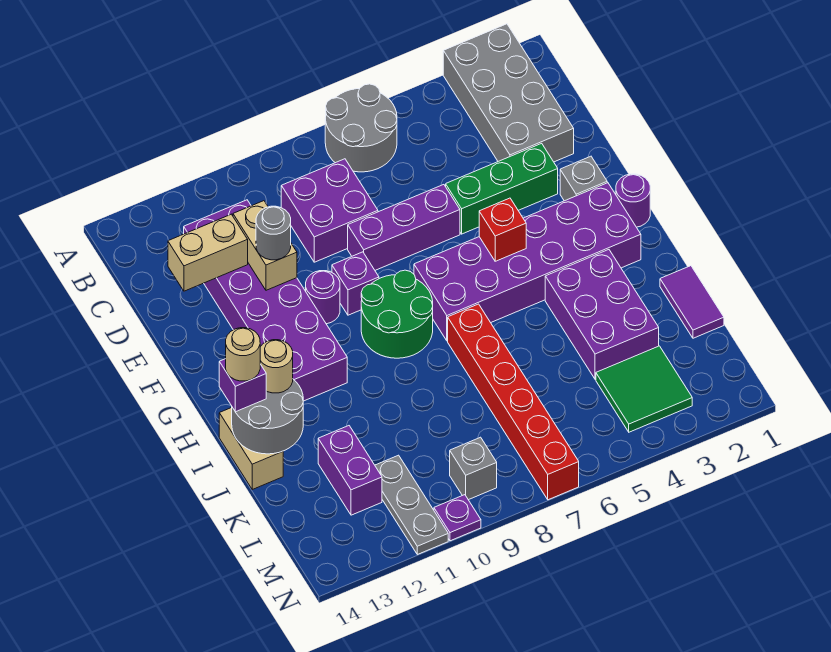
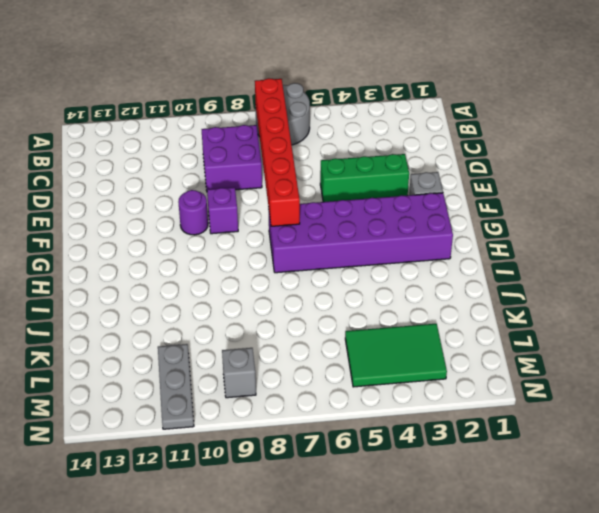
red brick B7:G7 level 2 -> red brick I7:N7 level 1
green tile L3:M5 level 1 -> green tile L3:M4 level 1
none -> grey brick A2:D3 level 1
none -> purple brick C11:H12 level 1
none -> purple brick E6:E8 level 1

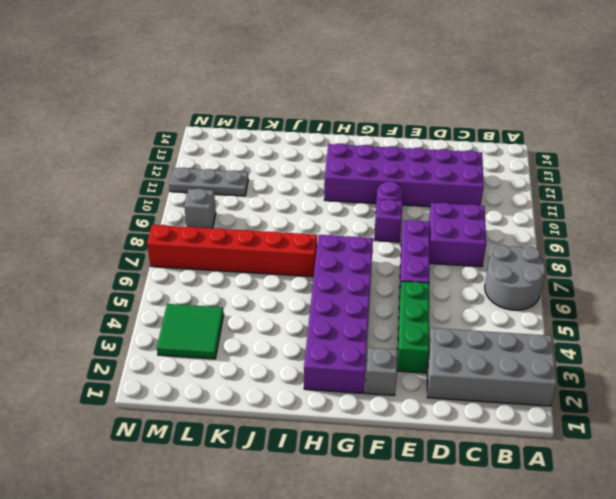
none -> purple round brick G1 level 1
none -> green round brick G8:H9 level 1
none -> purple brick I3:K4 level 1

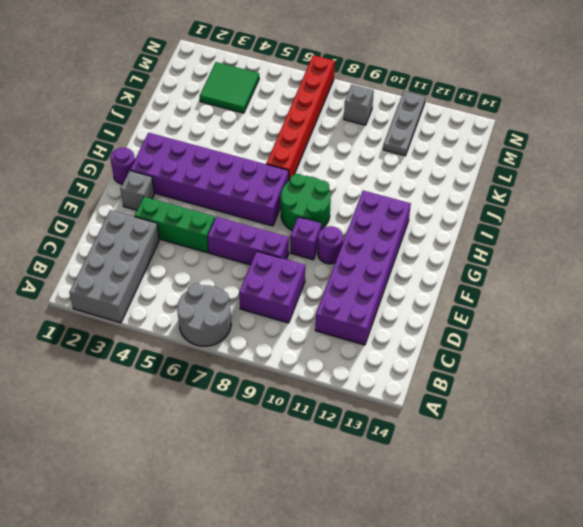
none -> purple brick I3:K4 level 1
none -> tan brick I14:J14 level 1
none -> purple tile J1:K1 level 1

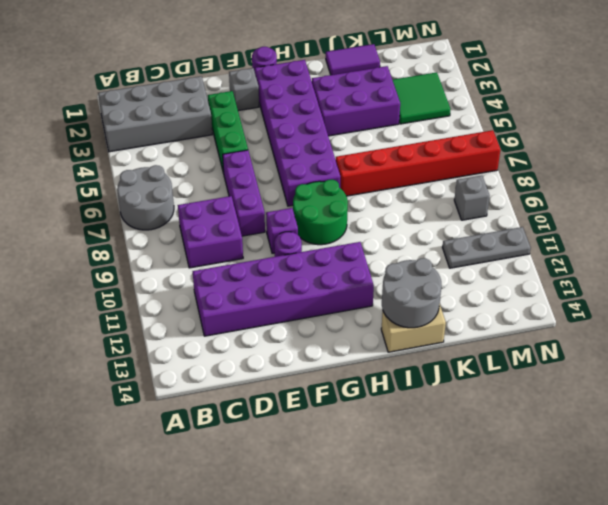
none -> purple brick K12:L12 level 1
none -> purple plate N10 level 1
none -> tan brick D11:E11 level 2

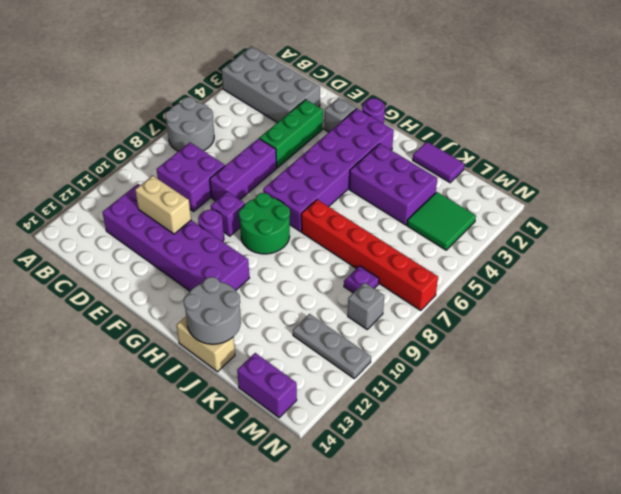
purple plate L8 level 1 -> purple plate N10 level 1
purple brick L14:M14 level 1 -> purple brick K12:L12 level 1
none -> tan brick D12:D13 level 2
none -> red brick G5 level 2
none -> grey round brick E11 level 3

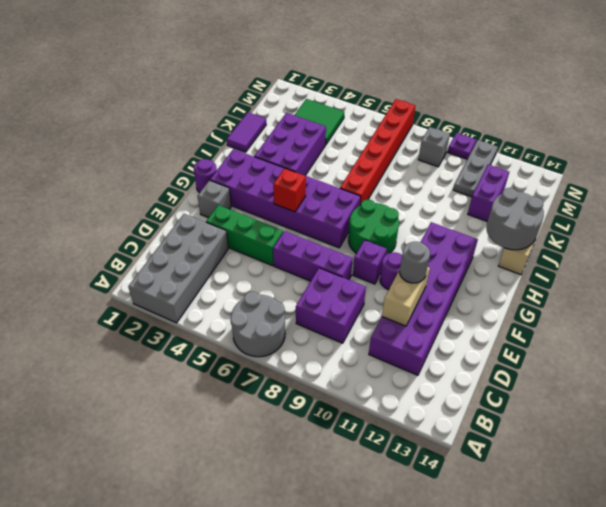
none -> tan brick D12:D13 level 2
none -> tan round brick I13 level 3
none -> purple brick I14 level 3

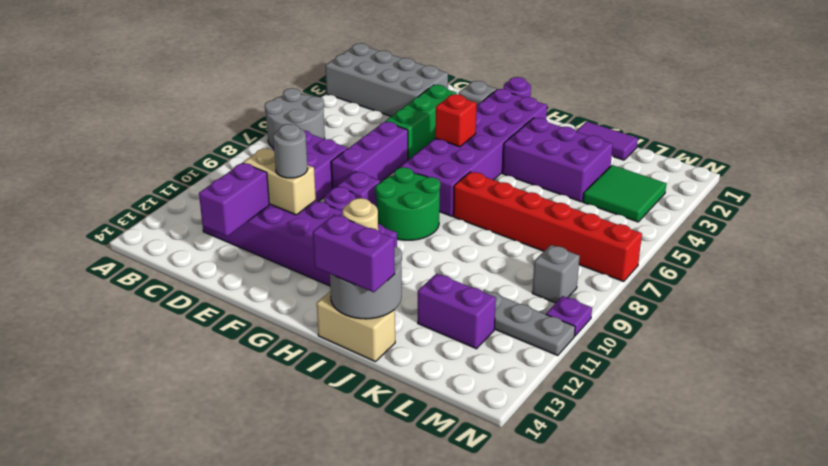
purple brick D12:D13 level 2 -> tan brick D12:D13 level 2
purple brick I14:J14 level 3 -> purple brick I14 level 3
none -> tan round brick I14 level 4

